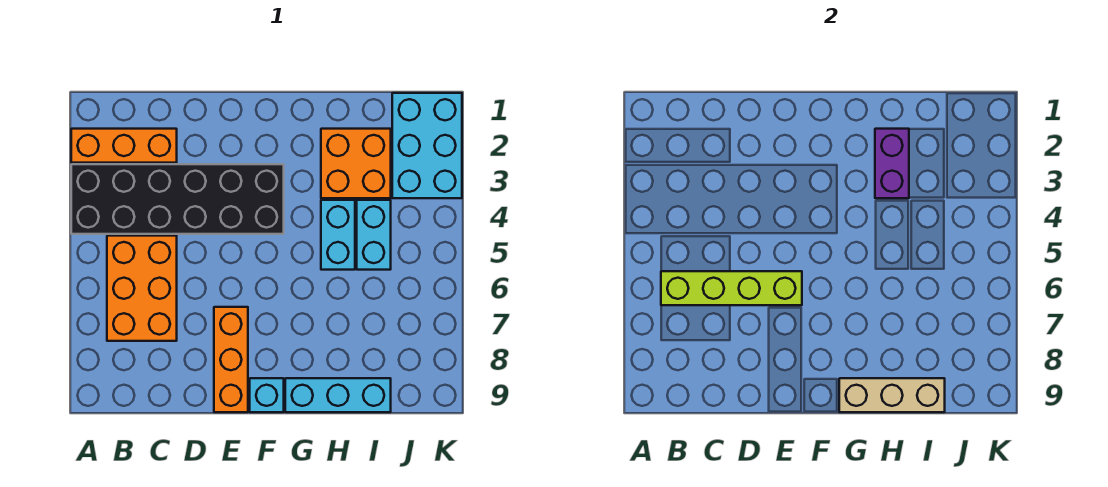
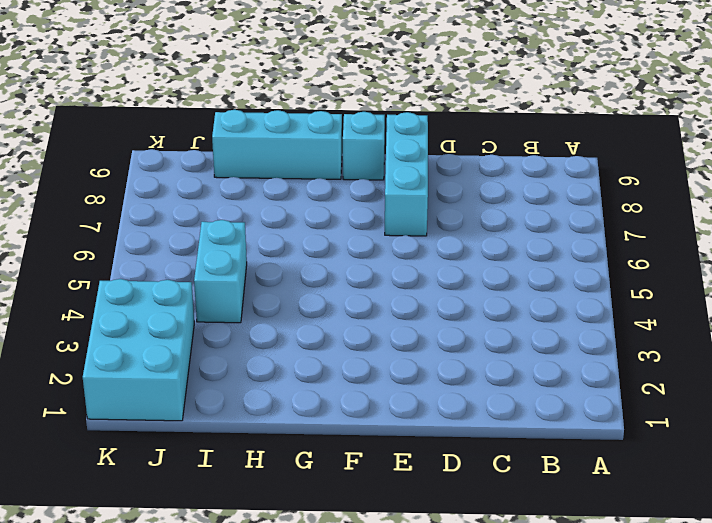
cyan brick E7:E9 level 1 -> orange brick E7:E9 level 1
none -> orange brick A2:C2 level 1
none -> black brick A3:F4 level 1
none -> orange brick B5:C7 level 1

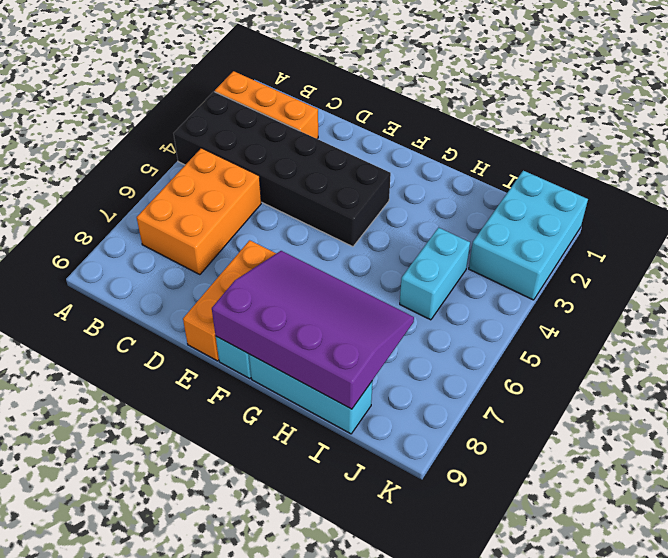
purple slope F7:I9 level 2 top 9 -> tan brick G9:I9 level 2
none -> orange brick H2:I3 level 1
none -> cyan brick H4:H5 level 1
none -> lime brick B6:E6 level 2

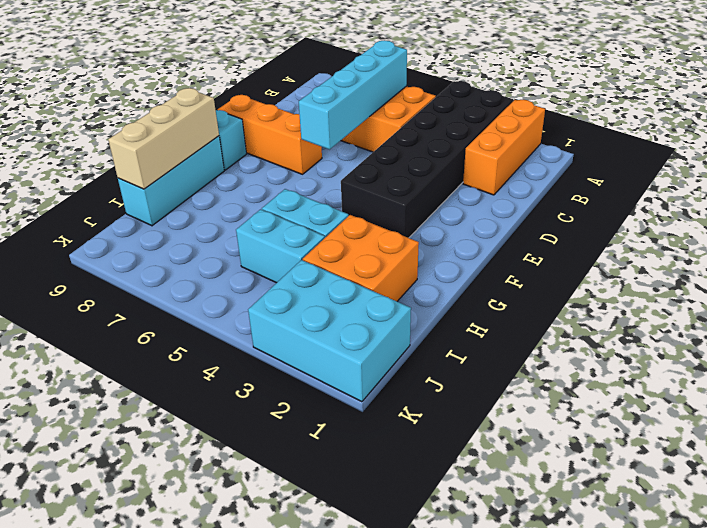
cyan brick B6:E6 level 2 -> lime brick B6:E6 level 2
none -> purple brick H2:H3 level 2

